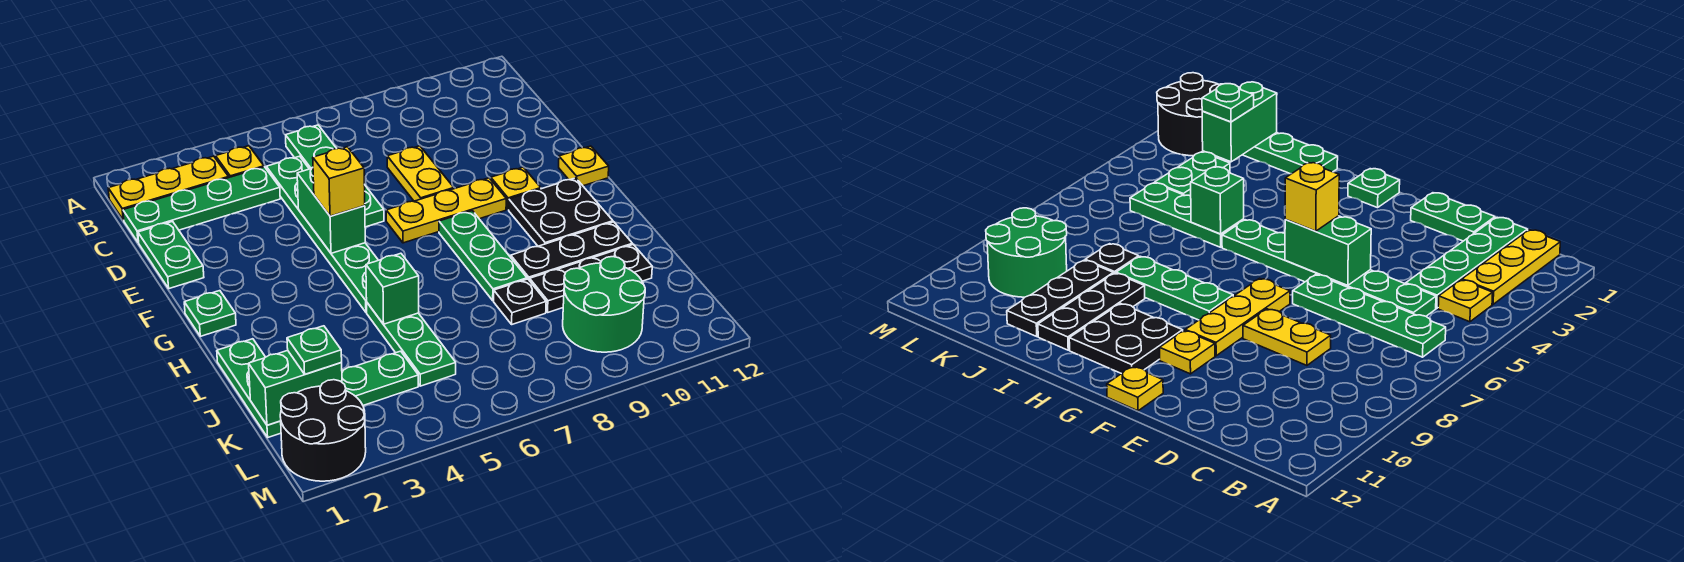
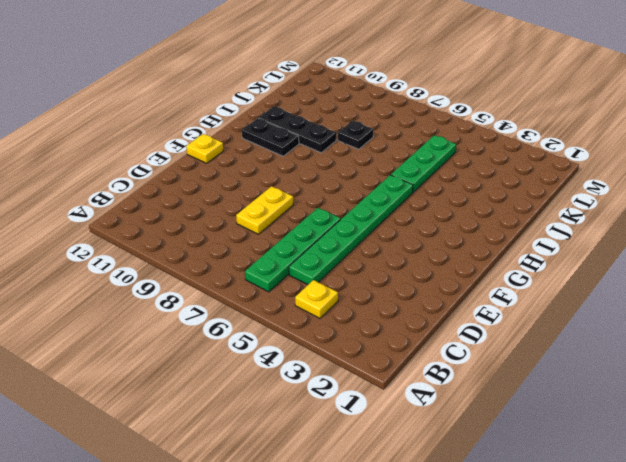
black plate H10:H11 level 1 -> black plate G10:H11 level 1
none -> yellow plate B1:B3 level 1
none -> green plate C1:C4 level 1
none -> green plate D1:E1 level 1

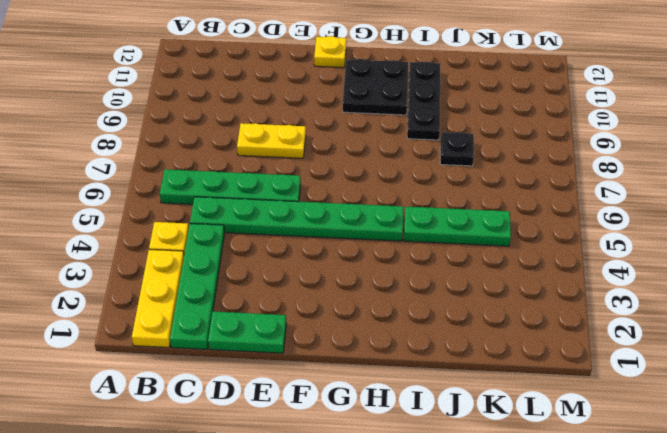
none -> yellow plate F7:F9 level 1
none -> yellow plate F10 level 1
none -> green plate G1 level 1

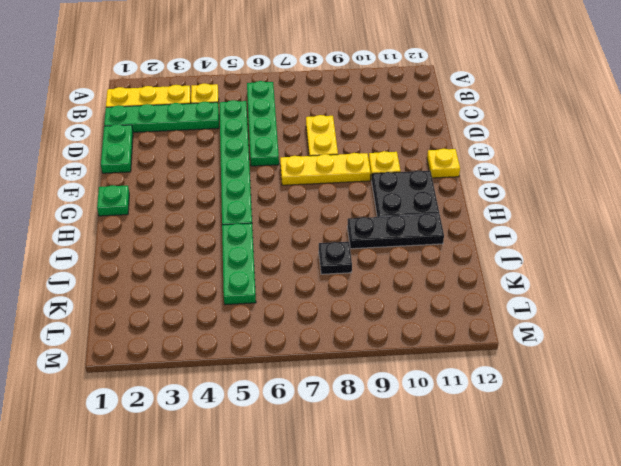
none -> green plate G8:I8 level 1
none -> green plate I1:K1 level 1
none -> black plate J9:J11 level 1

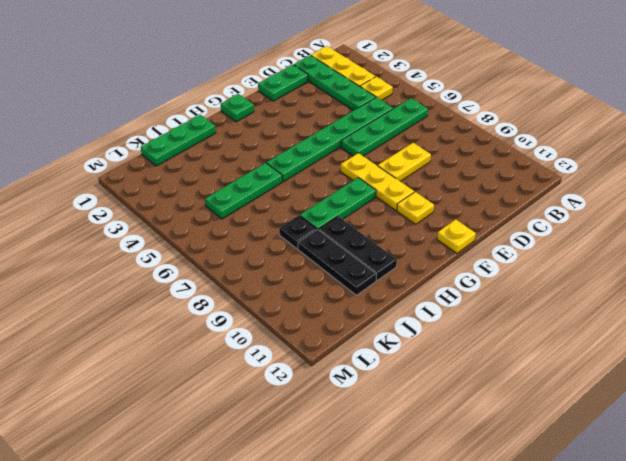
none -> black plate G10:H11 level 1
none -> green plate K3:K4 level 1
none -> green round brick K9:L10 level 1

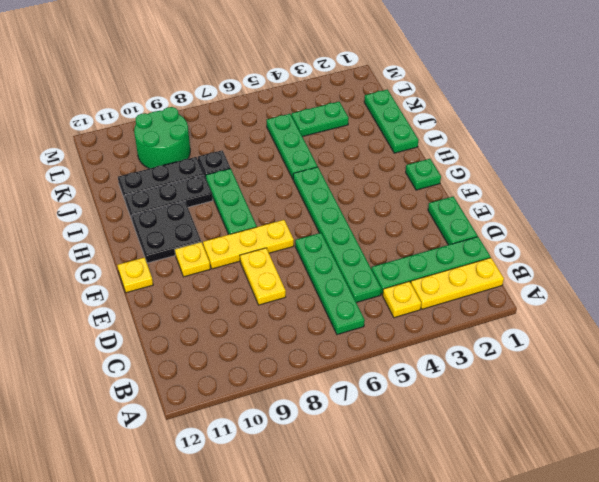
none -> black round brick L1:M2 level 1
none -> green brick E5:F5 level 2
none -> green brick I5 level 2

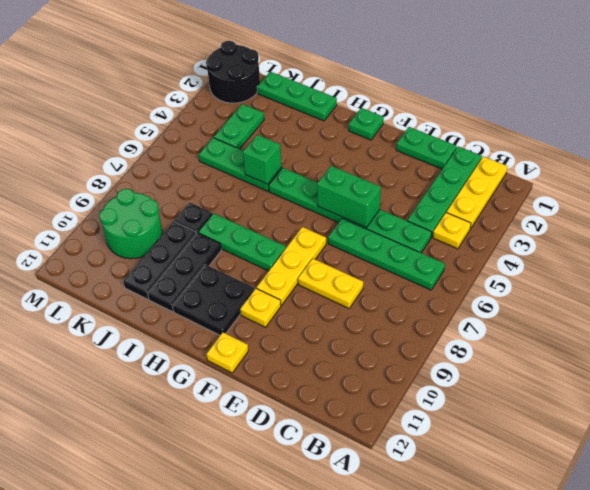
none -> green brick K1:K2 level 2
none -> yellow brick F5 level 3
none -> green plate K2 level 3

